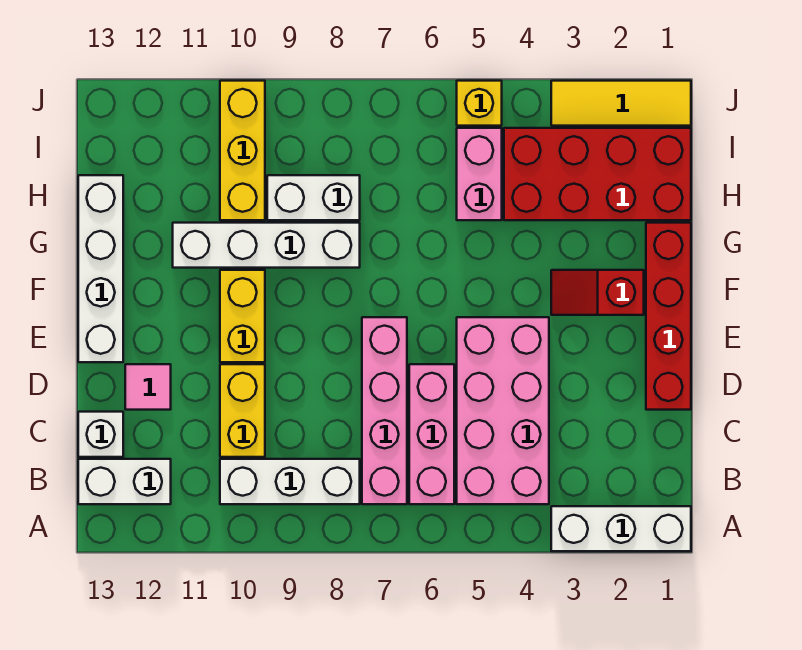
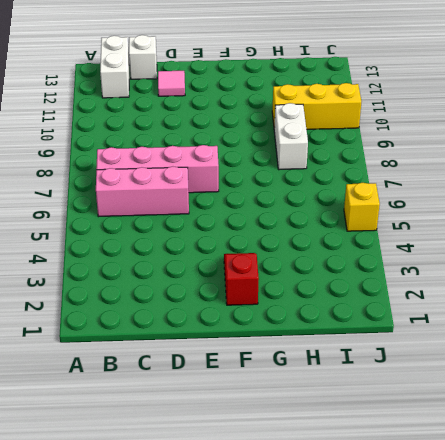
none -> white brick A1:A3 level 1
none -> pink brick B4:E5 level 1
none -> white brick B8:B10 level 1

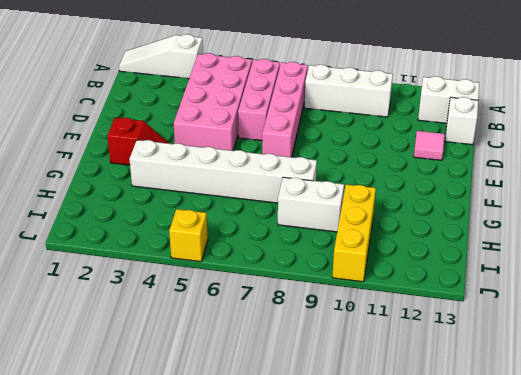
white slope A1:A3 level 1 top 3 -> white brick A1:A3 level 1
white brick G3:G8 level 1 -> white brick G8:G11 level 1
none -> yellow brick C10:D10 level 1
none -> red brick D1:G1 level 1
none -> yellow brick E10:F10 level 1

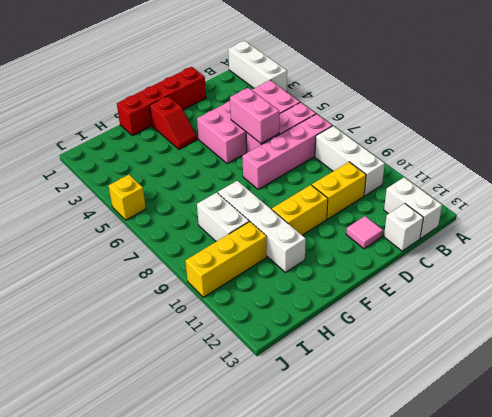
pink brick D5:D6 level 2 -> pink brick H5:I5 level 1
none -> white brick E13:H13 level 1
none -> red brick H1:I4 level 1
none -> yellow tile J1:J3 level 1

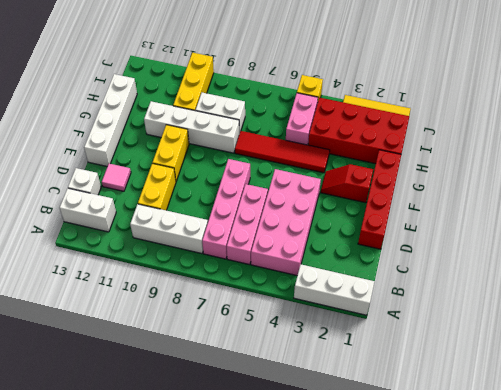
red tile G4:G7 level 1 -> none

